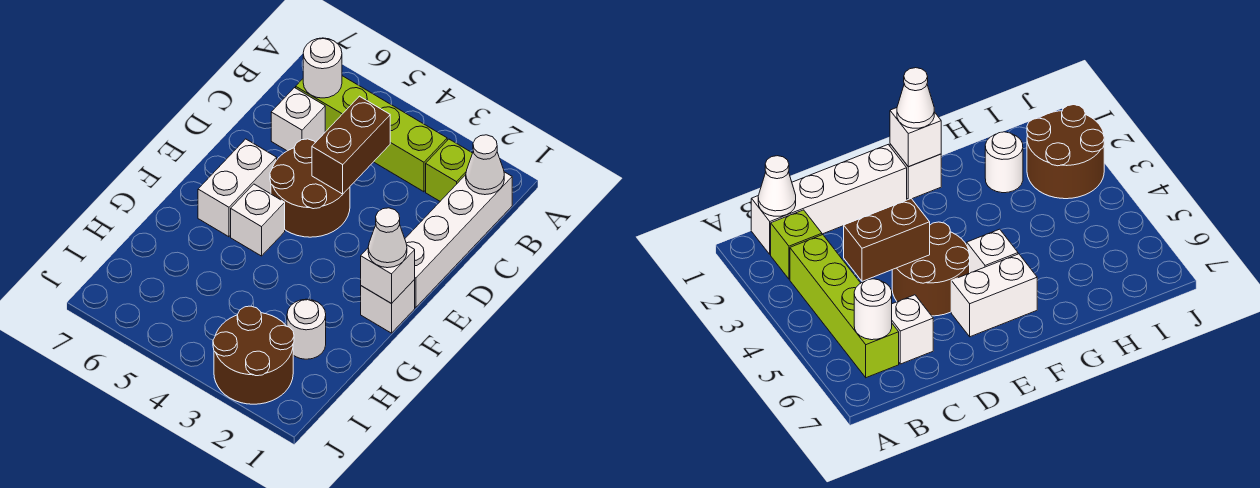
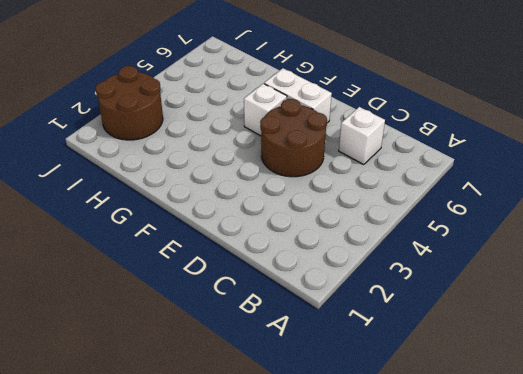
none -> white brick B1:E1 level 1
none -> lime brick B2 level 1
none -> lime brick B3:B6 level 1

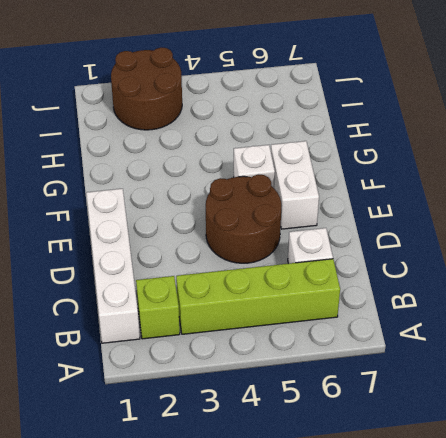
none -> white brick F1 level 1
none -> white round brick H2 level 1
none -> white cone B1 level 2

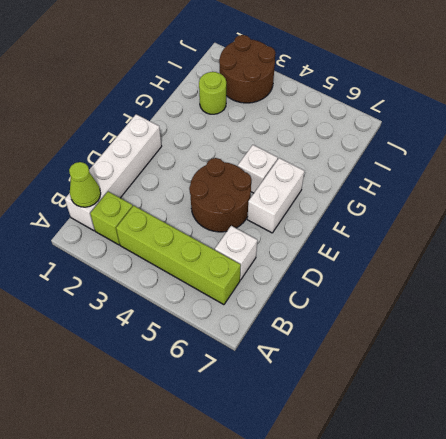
lime cone B1 level 2 -> white cone B1 level 2
lime round brick H2 level 1 -> white round brick H2 level 1
none -> white brick F1 level 1
none -> white round brick B6 level 2
none -> brown brick C4:D4 level 2

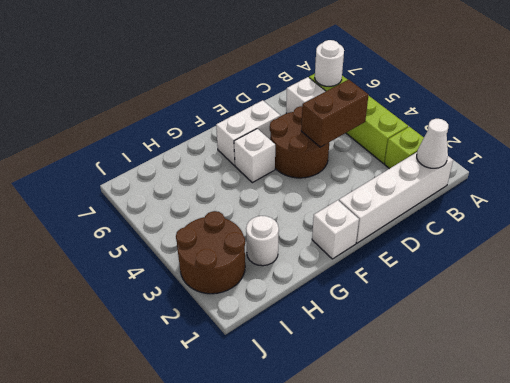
none -> white brick F1 level 2
none -> white cone F1 level 3

